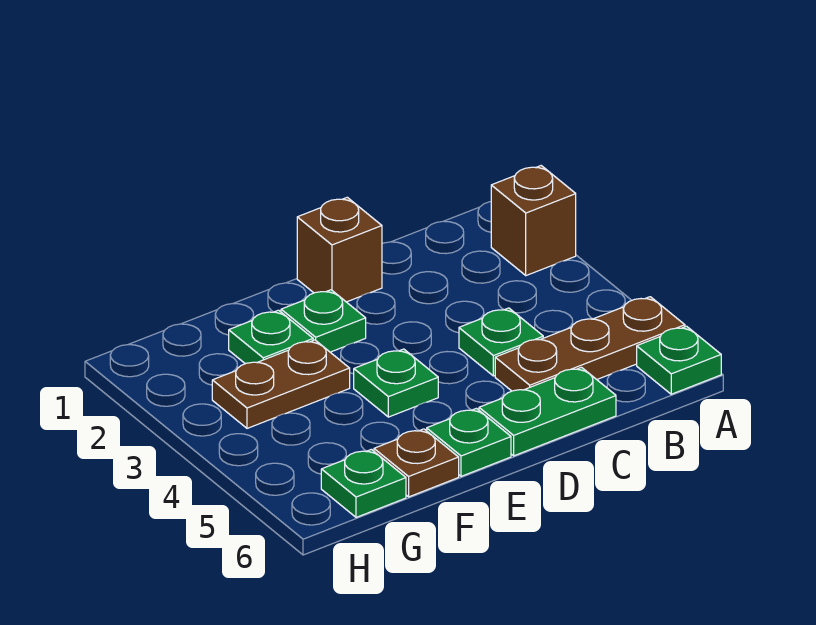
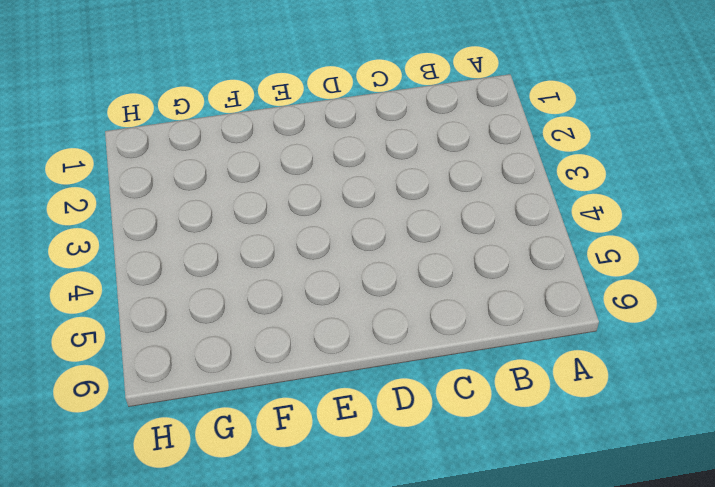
none -> brown brick A2 level 1
none -> brown plate A5:C5 level 1
none -> green plate A6 level 1

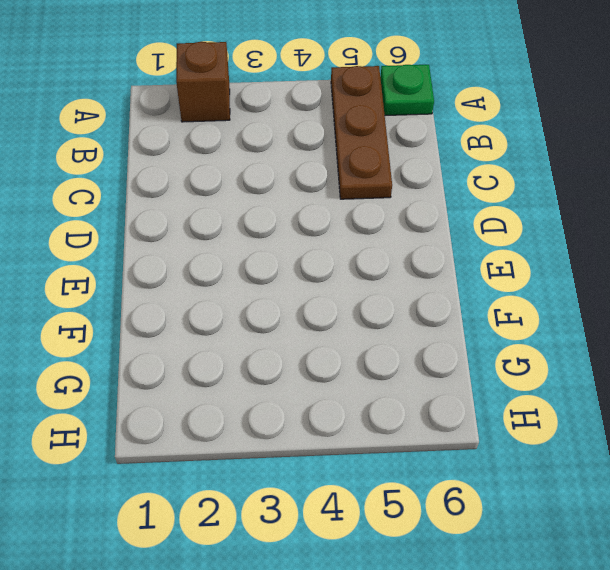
none -> green plate C4 level 1
none -> green plate C6:D6 level 1
none -> brown brick D1 level 1

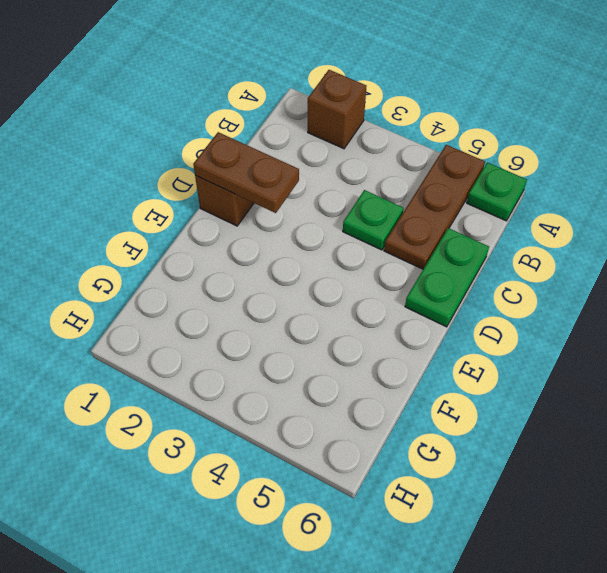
brown plate D1:D2 level 2 -> brown plate F3:G3 level 1
none -> green plate E2 level 1
none -> green plate E4 level 1
none -> green plate E6 level 1

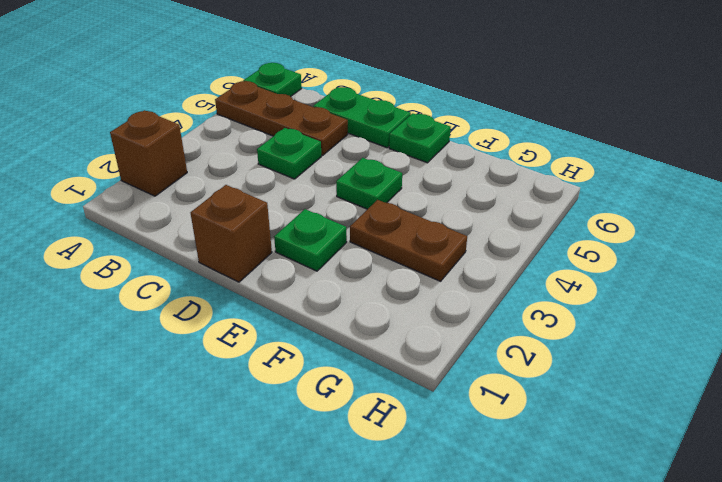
none -> green plate F2 level 1
none -> brown plate F6 level 1
none -> green plate G6 level 1

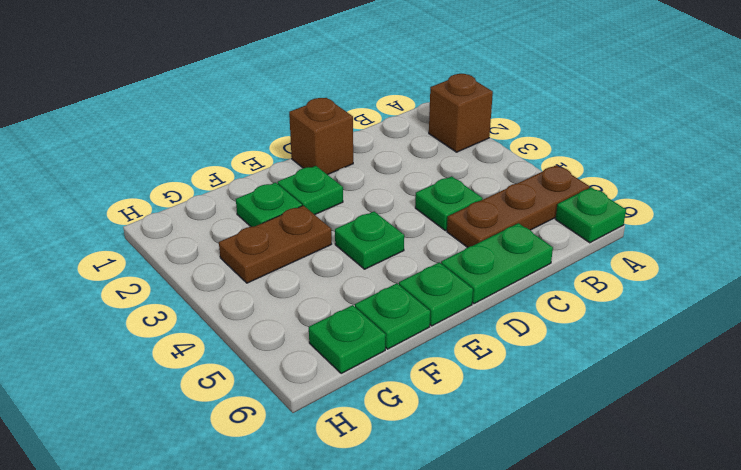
green plate F6 level 1 -> brown plate F6 level 1

